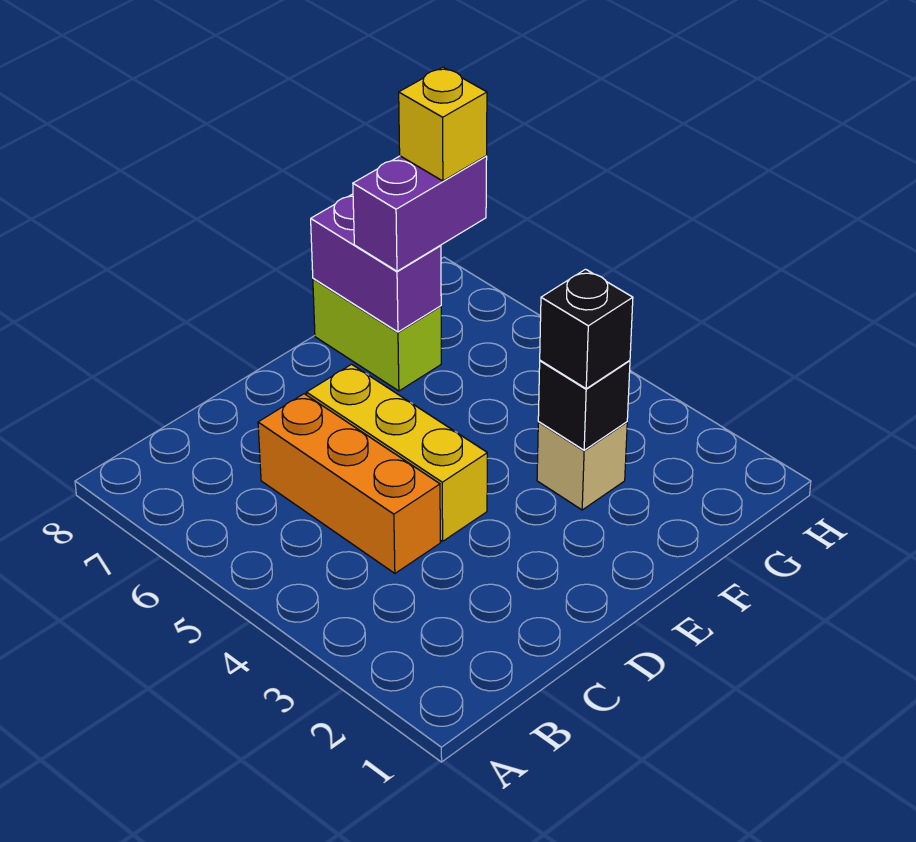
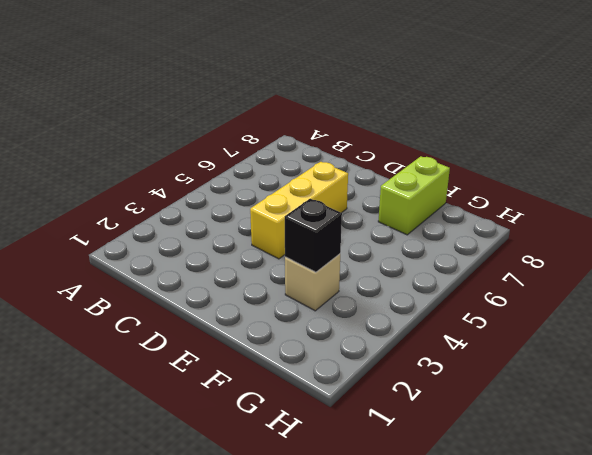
none -> orange brick C4:C6 level 1
none -> purple brick F7:F8 level 2

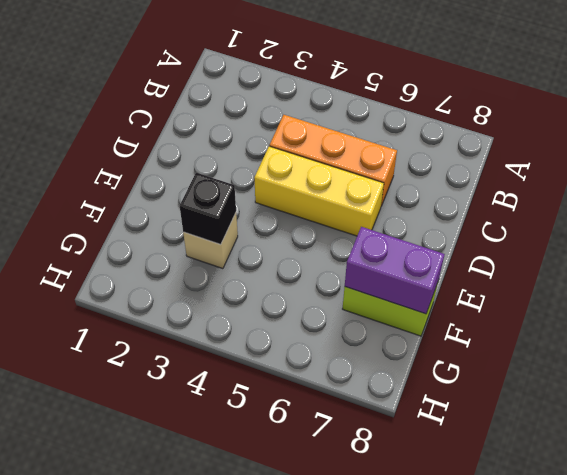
none -> black brick F3 level 3
none -> purple brick F7:G7 level 3

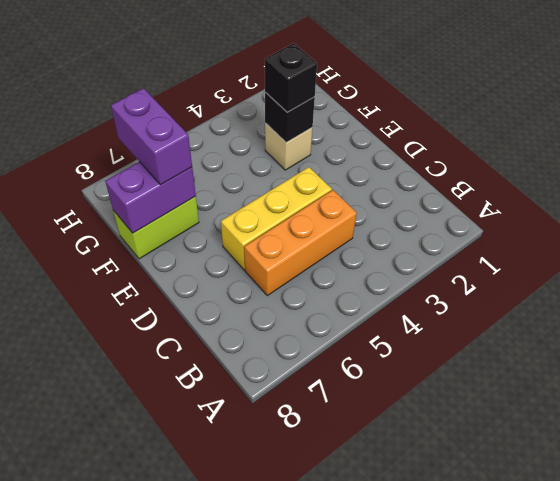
none -> yellow brick G7 level 4

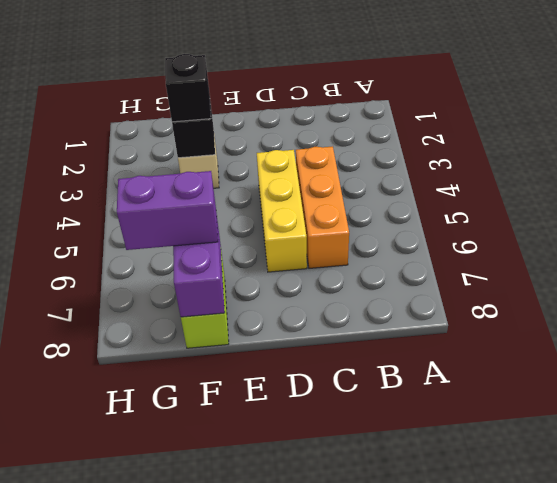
none -> yellow brick G7 level 4

